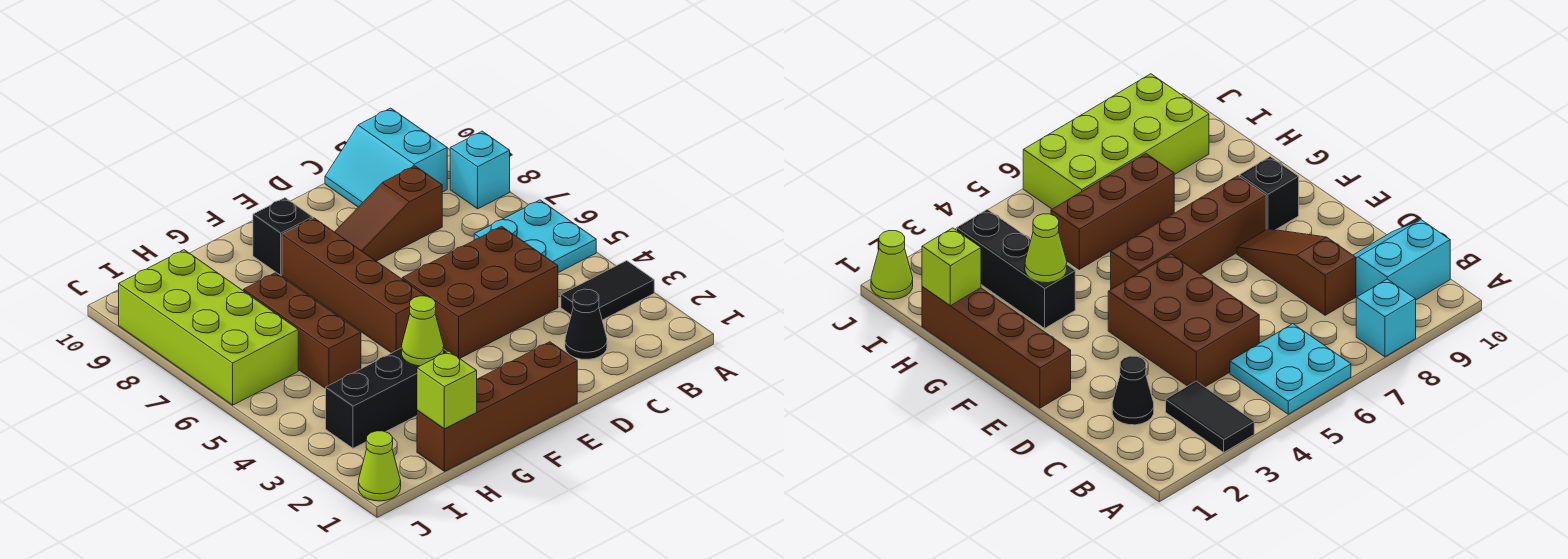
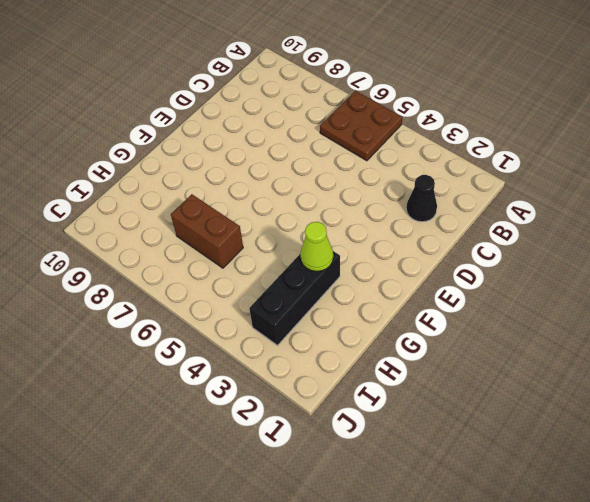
brown plate A5:B6 level 1 -> cyan plate A5:B6 level 1
brown brick H6:H7 level 1 -> brown brick H5:H7 level 1
none -> black tile A3:B3 level 1
none -> cyan brick A8 level 1
none -> cyan slope B9:C10 level 1 top B

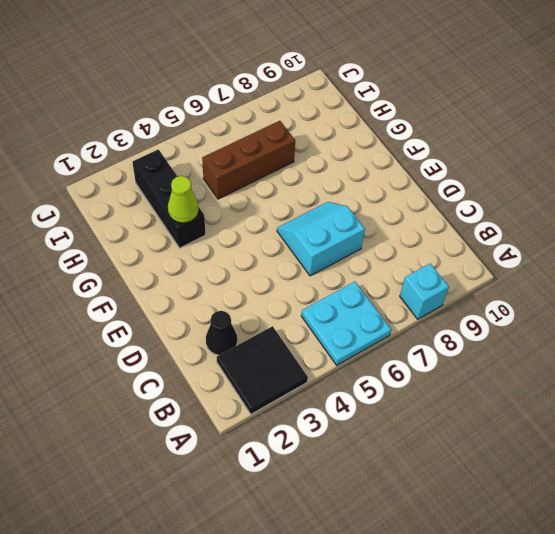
black tile A2:B3 level 1 -> black tile A3:B3 level 1
cyan slope D6:E7 level 1 top D -> cyan slope B9:C10 level 1 top B
none -> brown brick C4:E5 level 1
none -> brown slope C8:E8 level 1 top C
none -> brown brick E1:H1 level 1

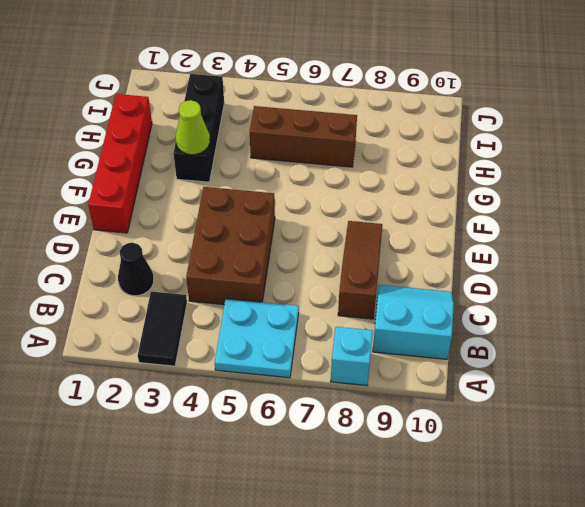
red brick E1:H1 level 1 -> brown brick E1:H1 level 1
none -> brown brick F5:F8 level 1
none -> black brick F9 level 1
none -> lime brick I6:J9 level 1

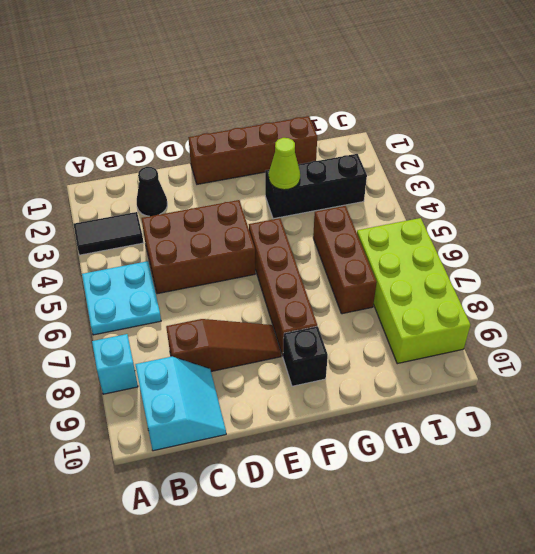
none -> lime cone J1 level 1
none -> lime brick H1 level 2

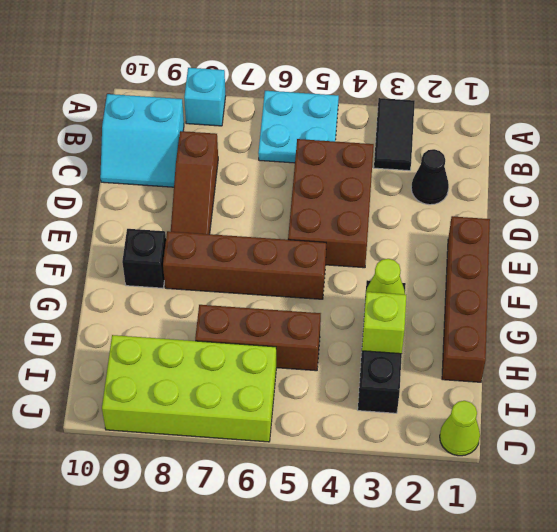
lime brick H3 level 2 -> lime brick H1 level 2

